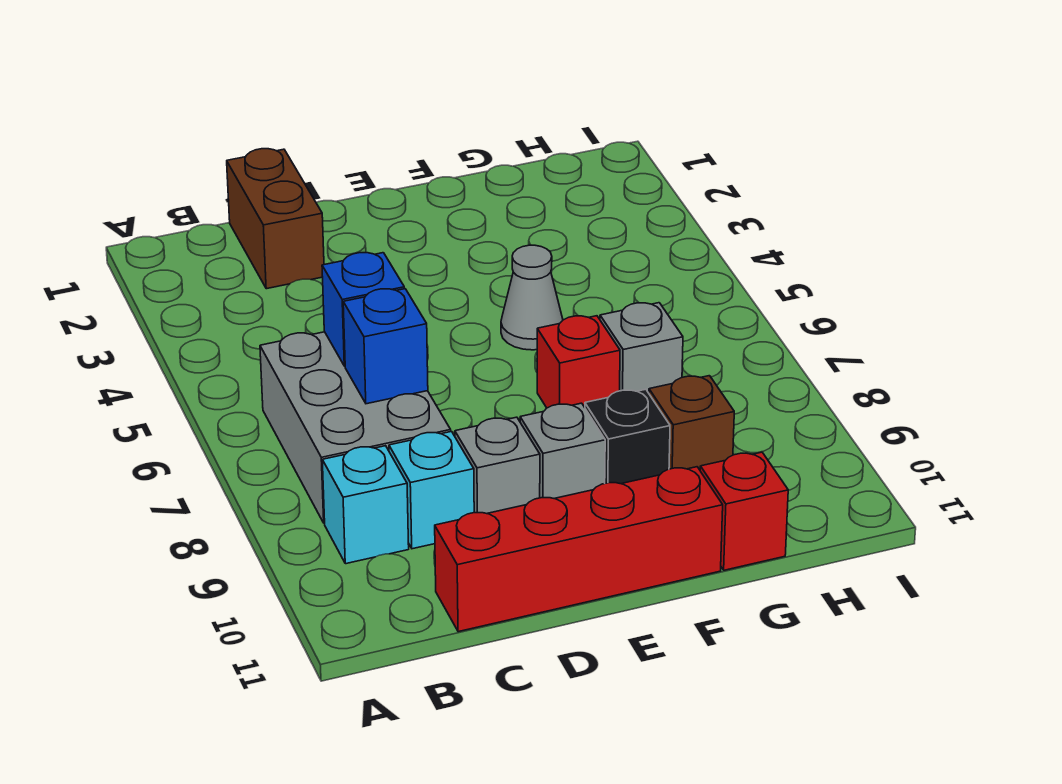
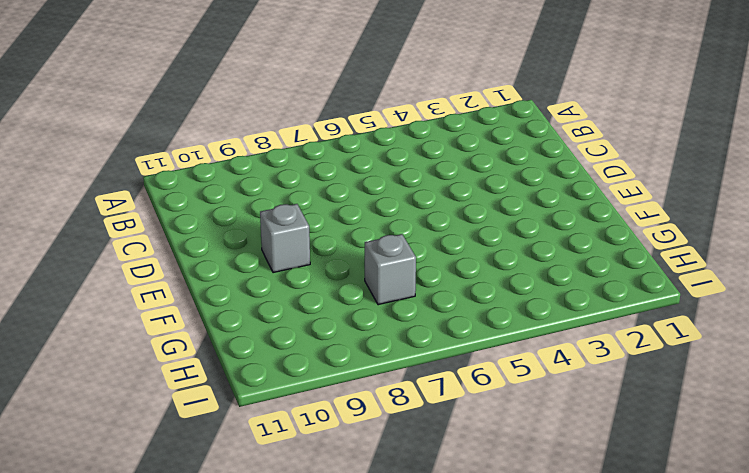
none -> grey brick B6:C8 level 1
none -> cyan brick B9 level 1
none -> brown brick C1:C2 level 1

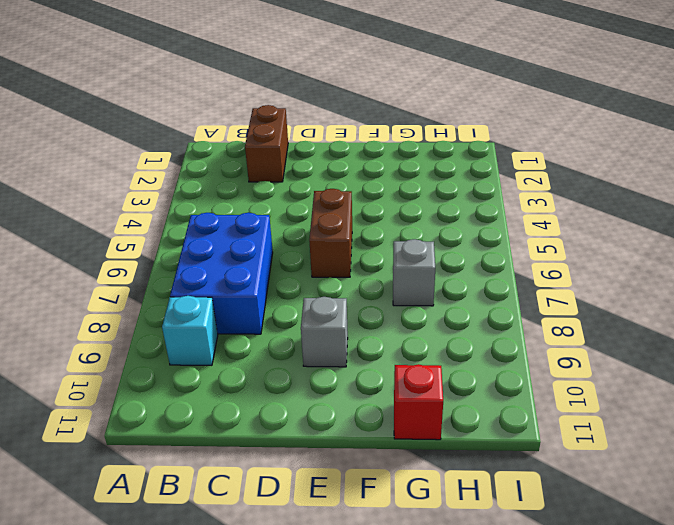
blue brick B6:C8 level 1 -> grey brick B6:C8 level 1
brown brick E5:E6 level 1 -> none
none -> cyan brick C9 level 1
none -> red brick C11:F11 level 1
none -> grey brick D9 level 1

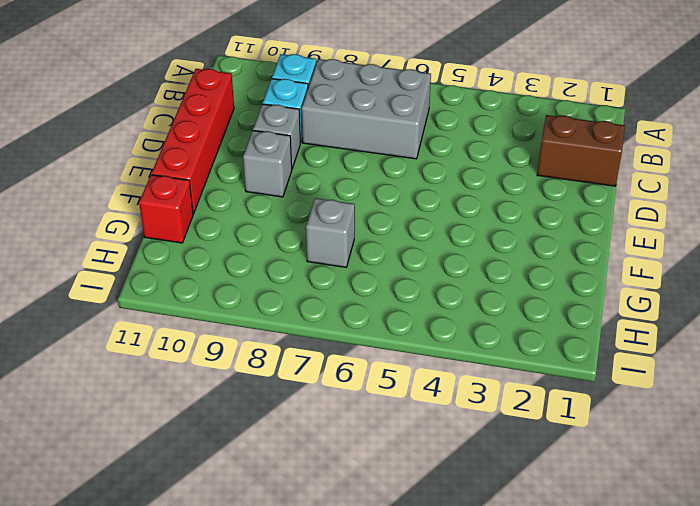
none -> grey cone F5 level 1
none -> red brick F7 level 1
none -> black brick F9 level 1

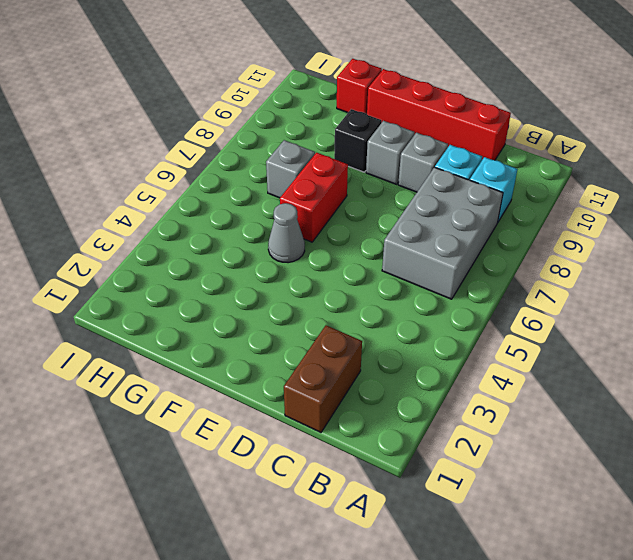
red brick F6:F7 level 1 -> red brick F7 level 1
none -> brown brick G9 level 1
none -> blue brick C6 level 2
none -> blue brick C7 level 2

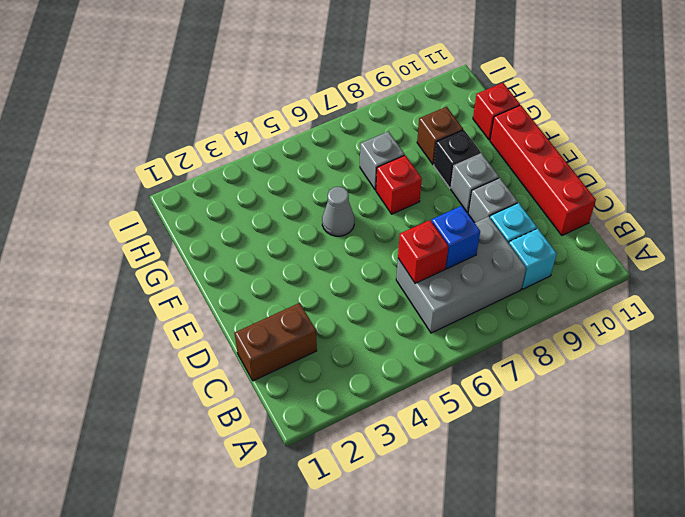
red brick C6 level 2 -> blue brick C6 level 2

